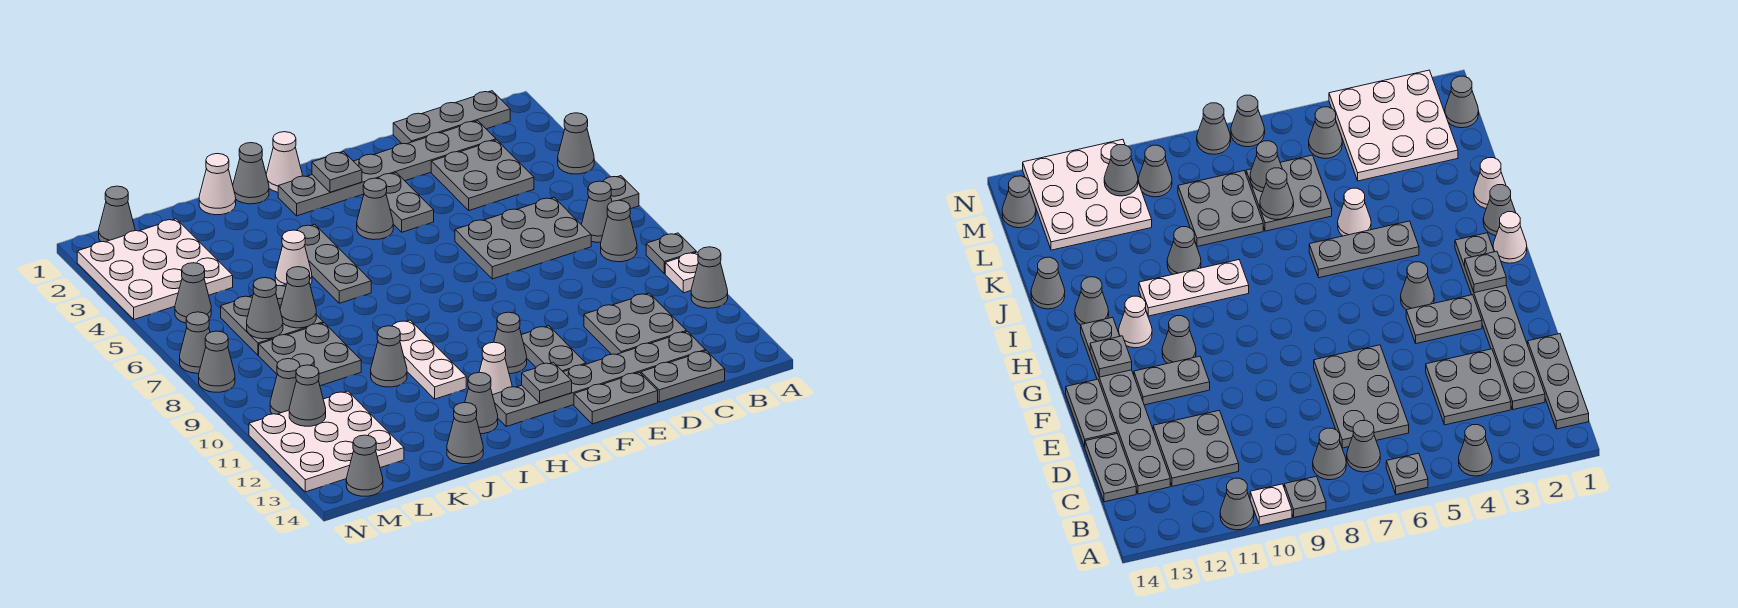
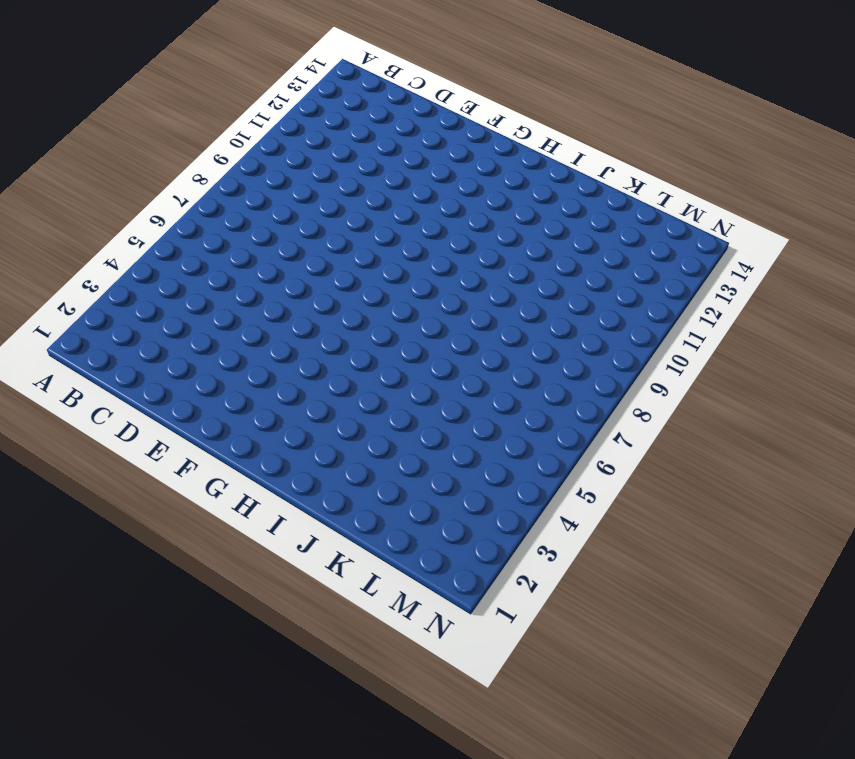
none -> grey cone A4 level 1
none -> grey plate A6 level 1
none -> grey plate A9 level 1
none -> white plate A10 level 1

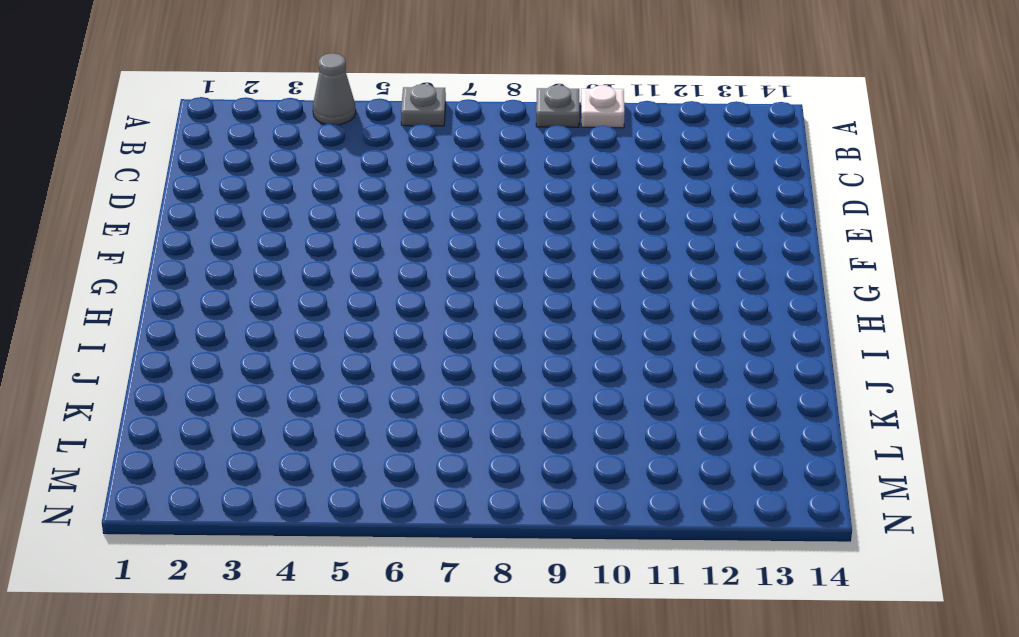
none -> grey cone A11 level 1
none -> grey plate B1:D1 level 1
none -> grey cone B7 level 1
none -> grey cone B8 level 1

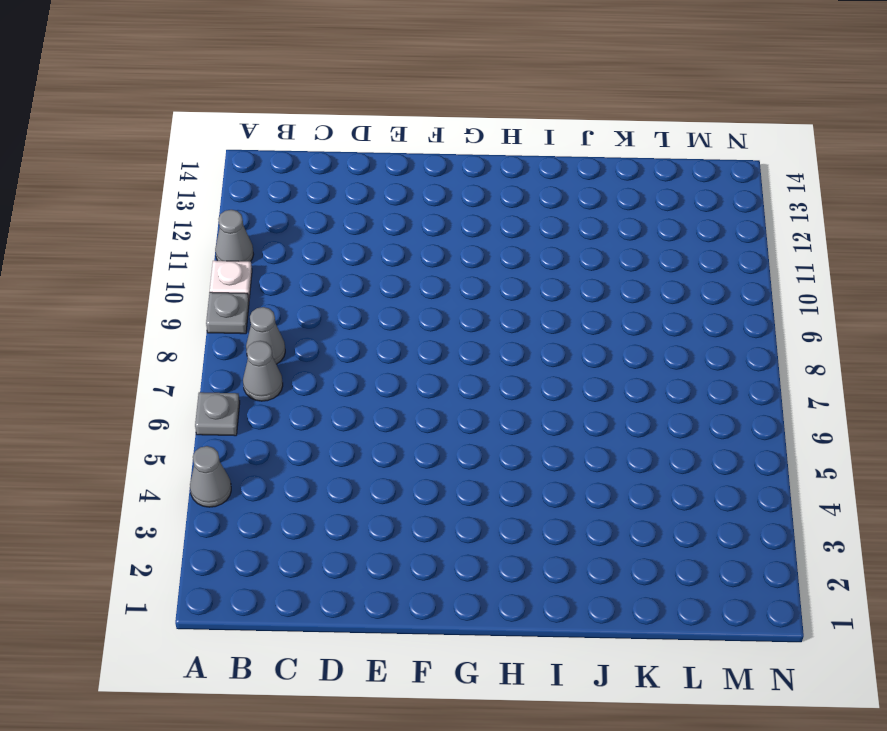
none -> grey plate B1:D1 level 1
none -> grey plate C2:H2 level 1
none -> grey plate C3:D4 level 1
none -> grey plate C6:E7 level 1

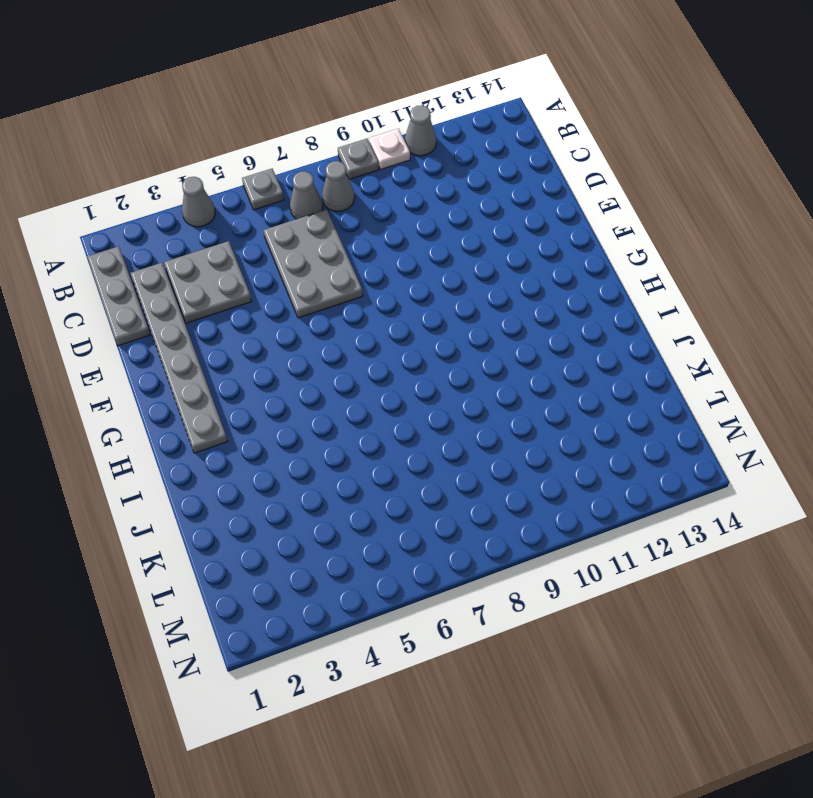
none -> grey plate C11:D12 level 1
none -> grey plate C13:H13 level 1
none -> grey plate C14:D14 level 1
none -> grey plate E14:F14 level 1

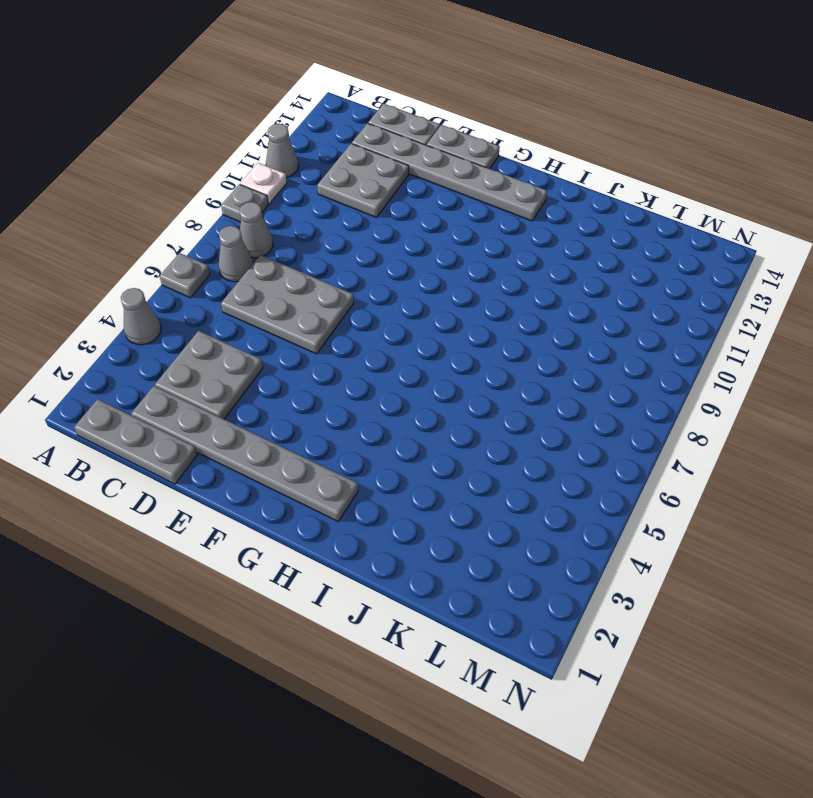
none -> grey plate F3:F4 level 1
none -> grey plate F11:F12 level 1
none -> grey cone G4 level 1
none -> grey cone G11 level 1

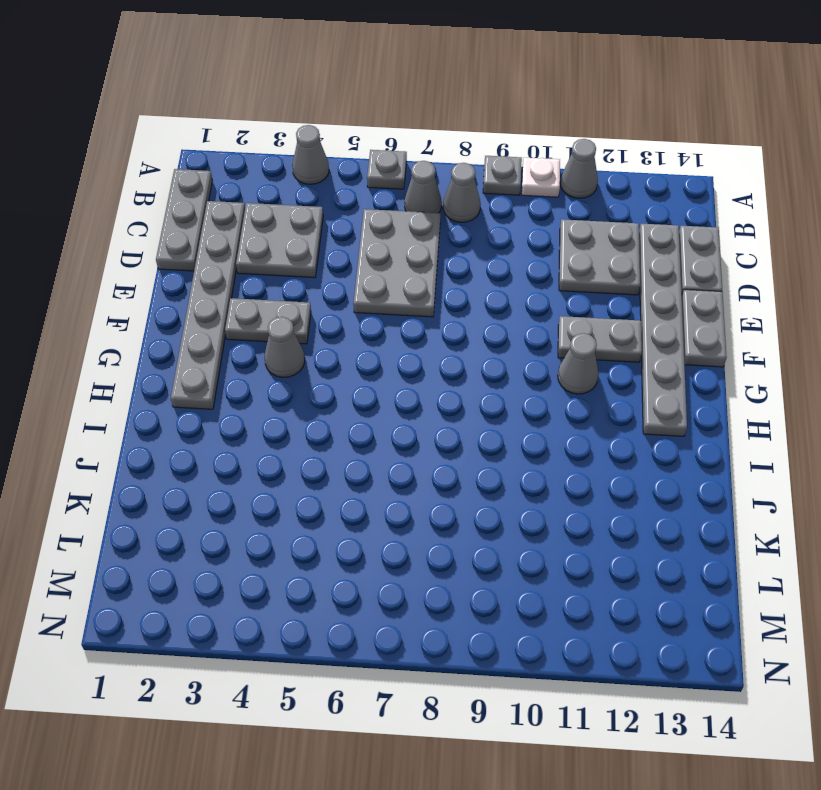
none -> white cone H1 level 1
none -> white cone H12 level 1
none -> grey cone I1 level 1
none -> grey plate I4:I6 level 1

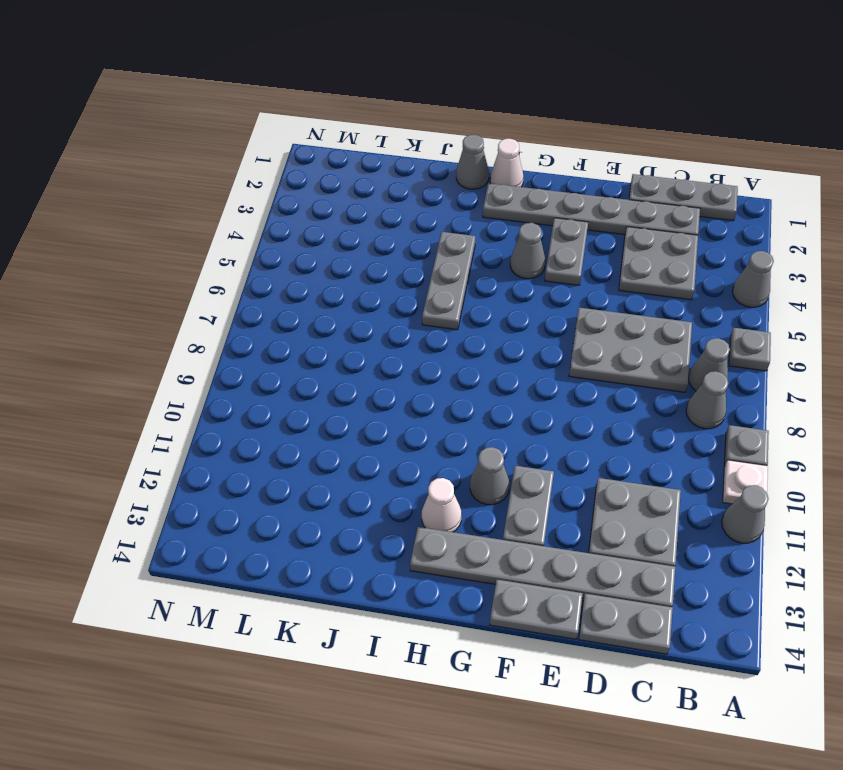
none -> white plate I9:I11 level 1
none -> grey cone I13 level 1
none -> white cone J1 level 1
none -> white cone J5 level 1

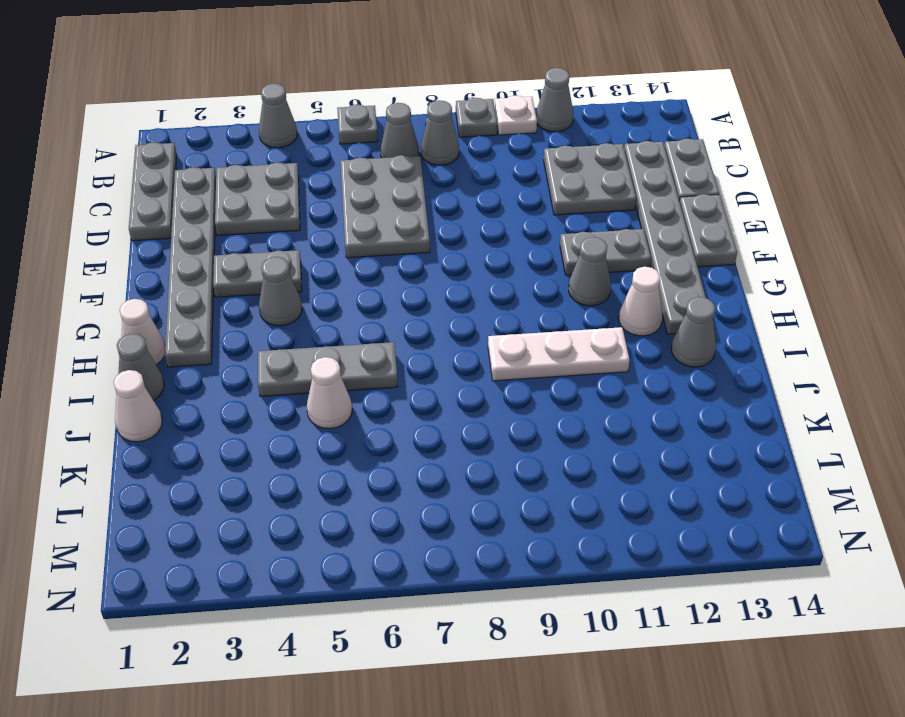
none -> grey cone J10 level 1
none -> grey cone J14 level 1
none -> grey plate K6:L7 level 1
none -> grey plate K8:L9 level 1

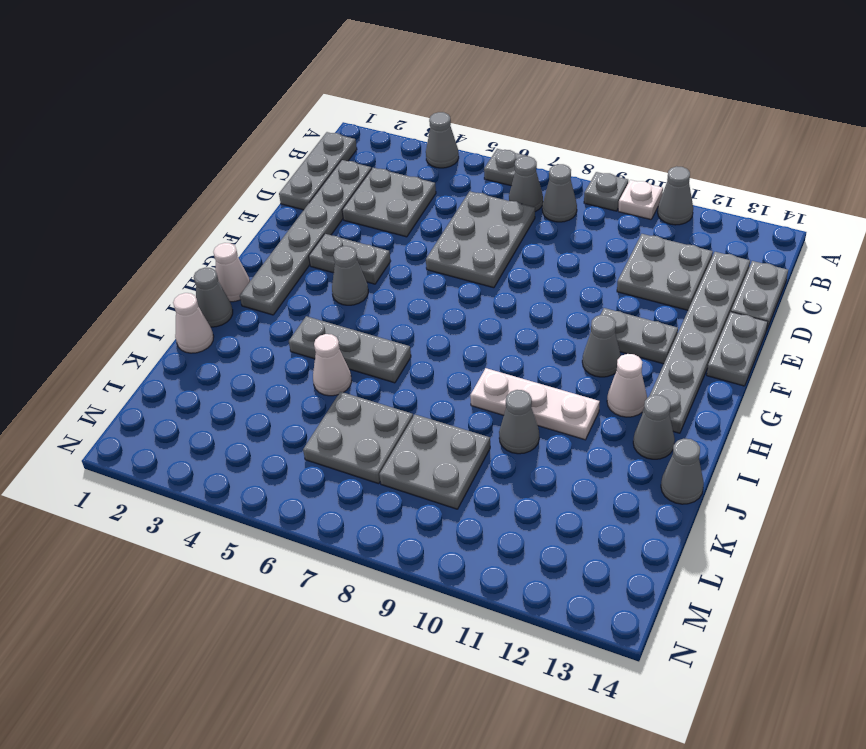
none -> white plate L2:N4 level 1
none -> white plate L11:N13 level 1
none -> grey cone M1 level 1
none -> grey cone M5 level 1

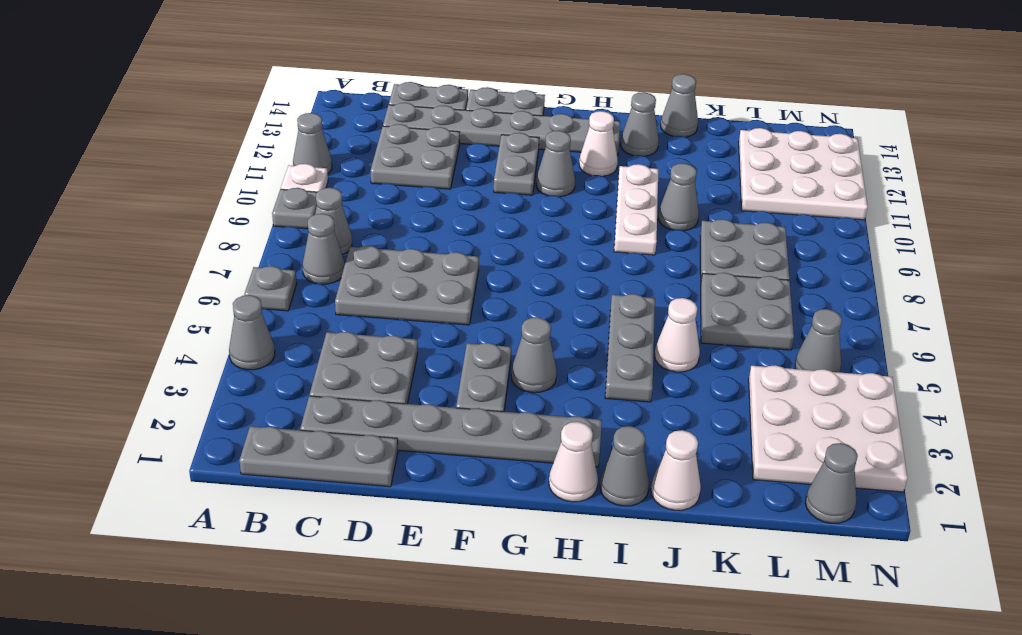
none -> grey cone M10 level 1
none -> grey cone M14 level 1
none -> grey cone N7 level 1
none -> grey cone N8 level 1

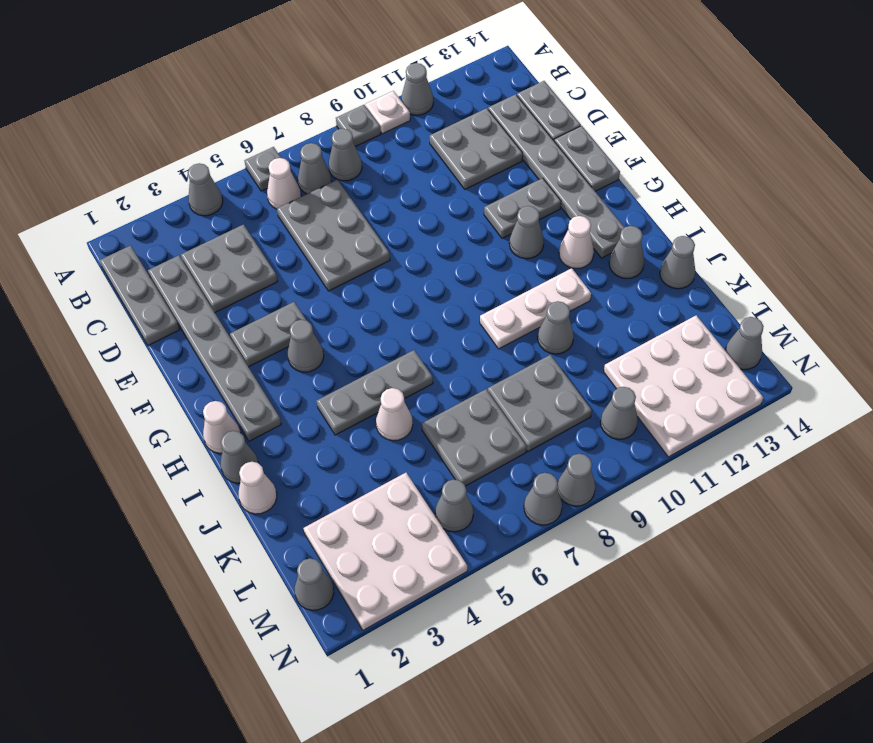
white cone B6 level 1 -> none
none -> grey plate G2 level 2
none -> grey plate G13 level 2
none -> grey cone K7 level 2
none -> grey cone L7 level 2

